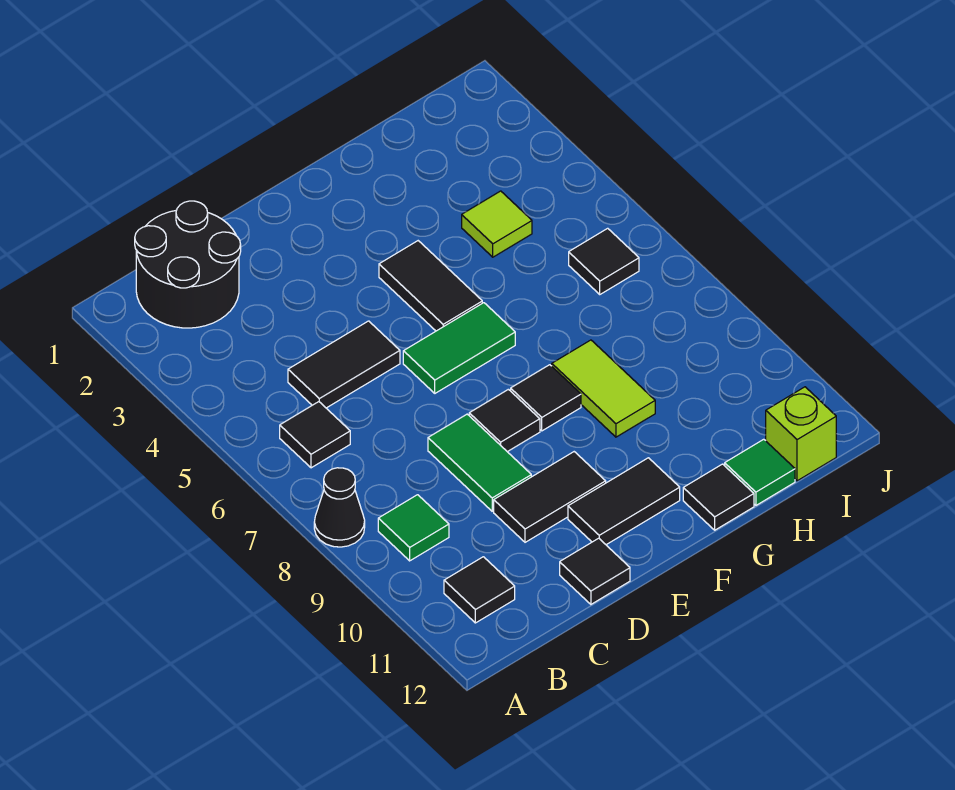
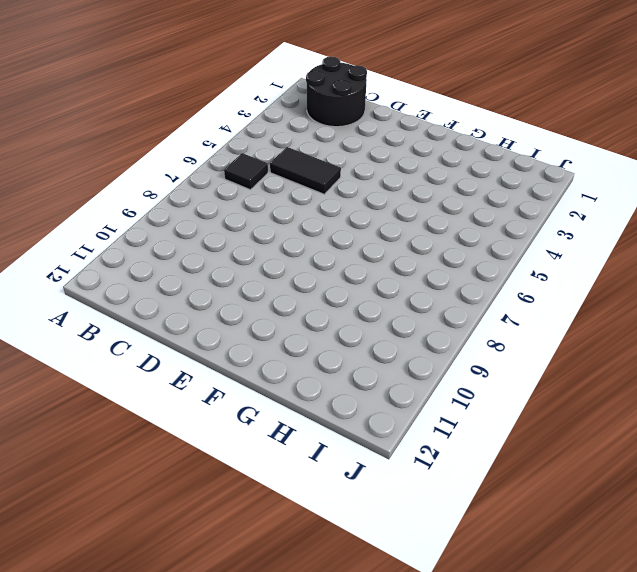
none -> black cone A8 level 1
none -> green tile B9 level 1
none -> black tile B11 level 1

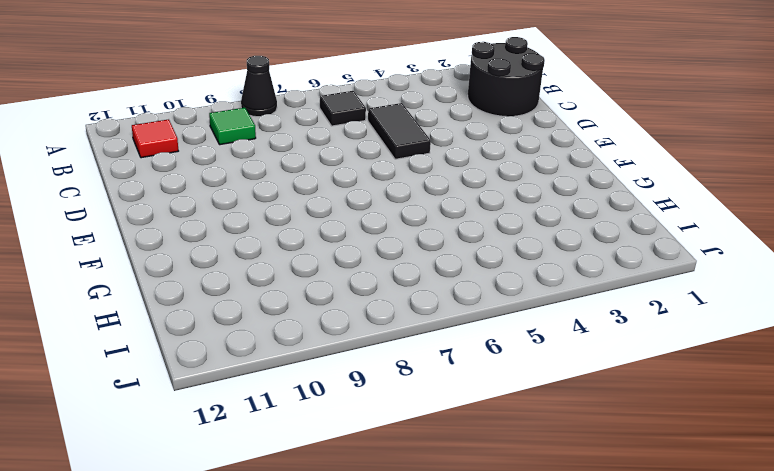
red tile B11 level 1 -> black tile B11 level 1
none -> green tile D8:D9 level 1
none -> black tile D10:E10 level 1
none -> black tile D12 level 1

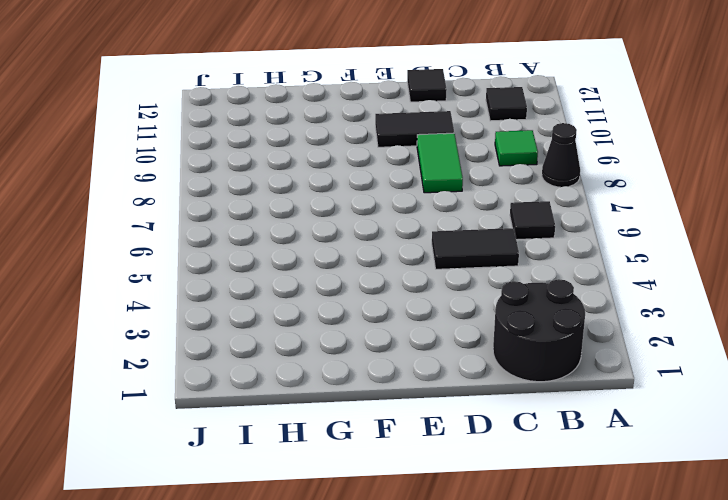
none -> green tile E6:F6 level 1
none -> black tile E8 level 1
none -> black tile E11:F11 level 1

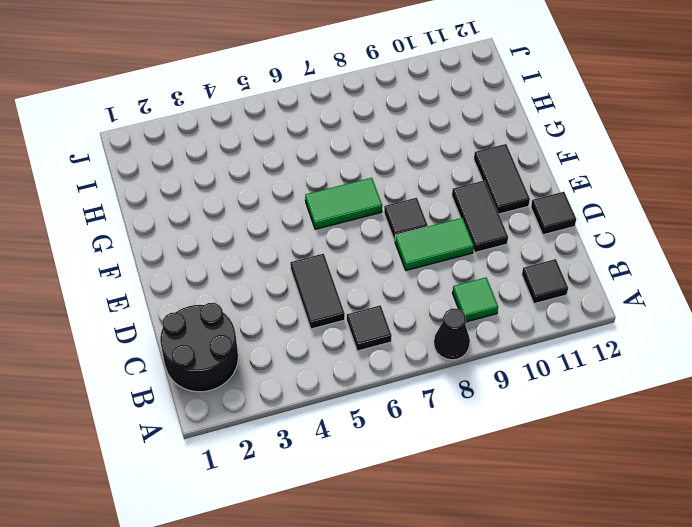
green tile F6:F7 level 1 -> green tile E6:F6 level 1
none -> black tile F4:F5 level 1
none -> black tile F8 level 1
none -> lime tile G8:G9 level 1

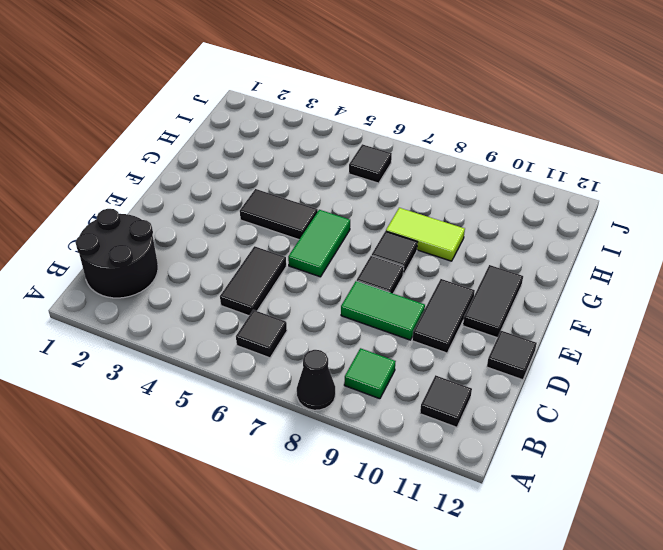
none -> black tile G12 level 1
none -> lime tile H4 level 1
none -> green tile H12 level 1

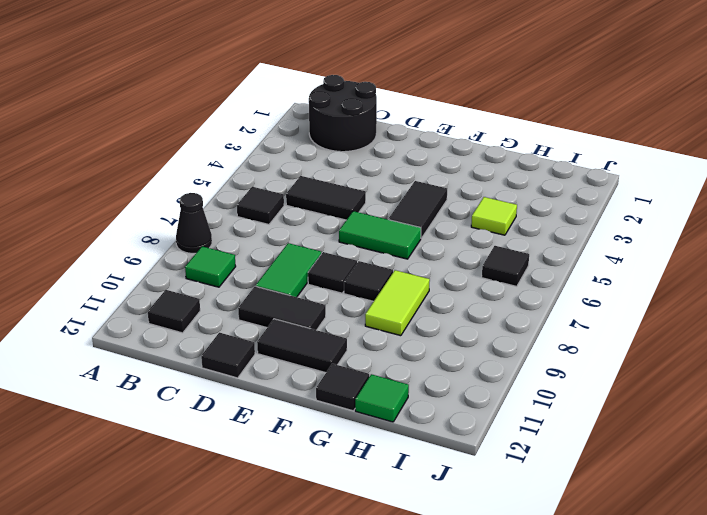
none -> lime brick I12 level 1

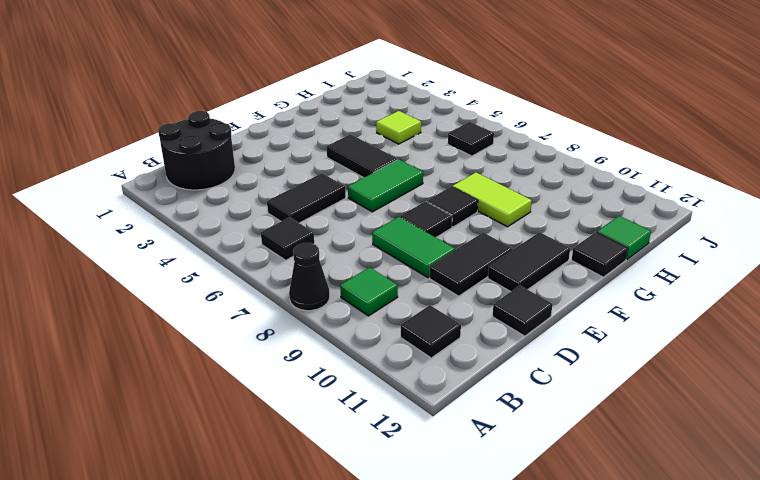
none -> lime brick I12 level 1

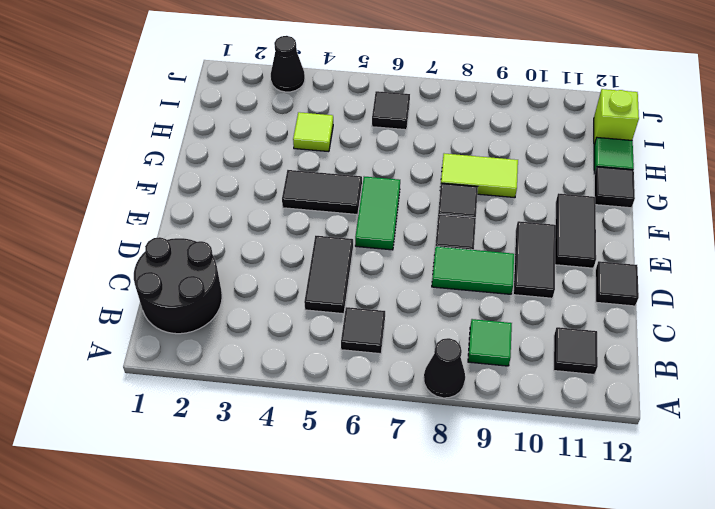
black cone J3 level 1 -> none

